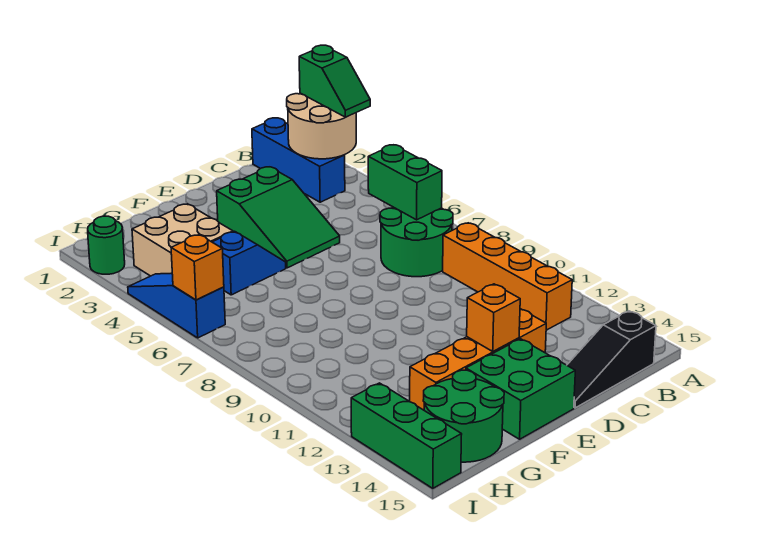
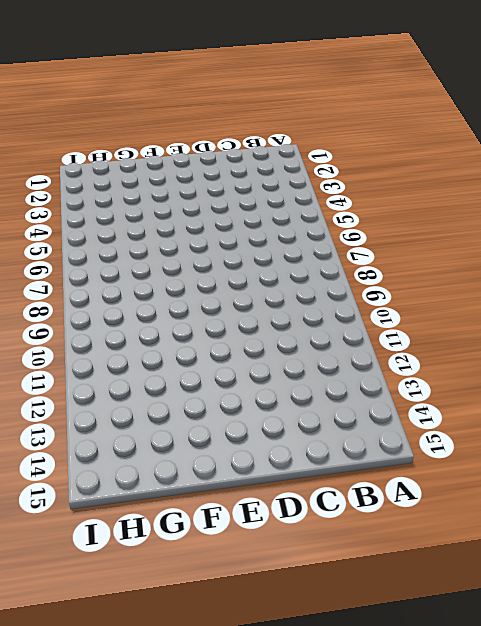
none -> blue brick B1:B3 level 1
none -> green round brick B7:C8 level 1
none -> orange brick B9:B12 level 1

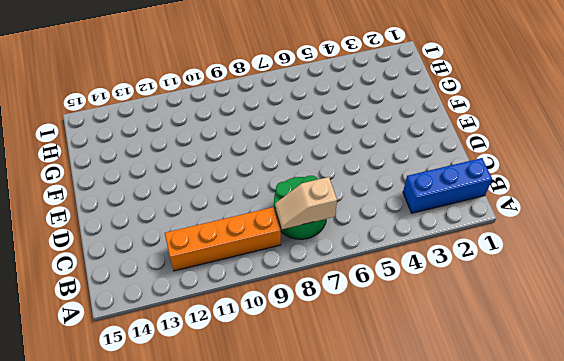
tan slope B7:B8 level 2 top 7 -> green brick B6:B7 level 2
none -> black slope B15:D15 level 1 top B
none -> green slope D3:E5 level 1 top 3
none -> orange brick D13:G13 level 1

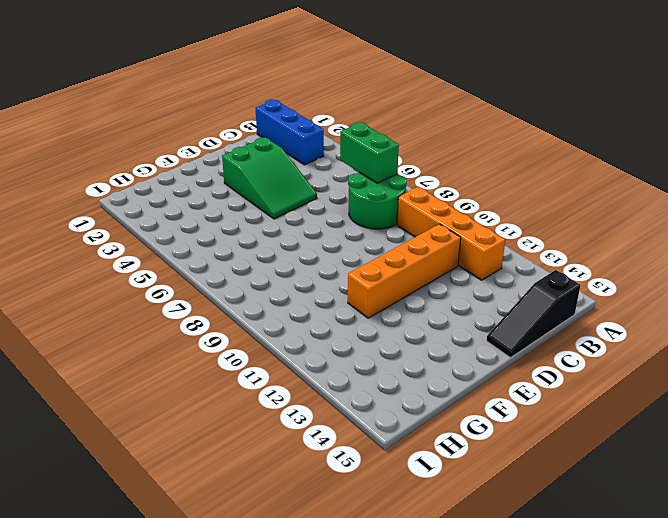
orange brick C11:F11 level 1 -> orange brick D13:G13 level 1
none -> green brick E14:F15 level 1
none -> blue slope F5:G5 level 1 top G
none -> tan brick G3:H4 level 1

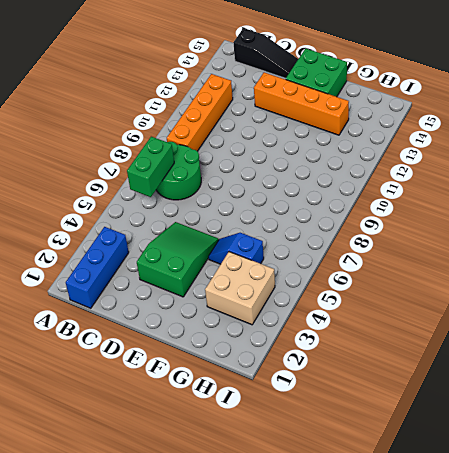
none -> green round brick G14:H15 level 1
none -> green round brick I2 level 1
none -> blue slope I4:I6 level 1 top 6

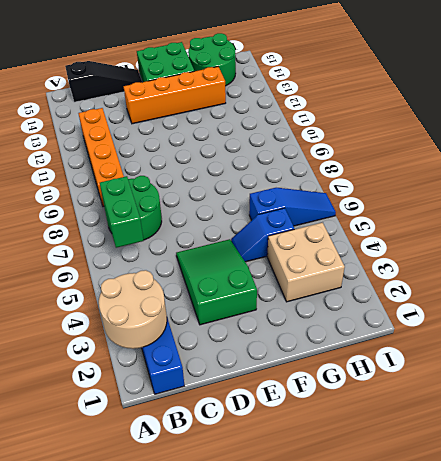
blue slope G6:I6 level 1 top G -> blue slope I4:I6 level 1 top 6
none -> green round brick I2 level 1
none -> green brick I13:I15 level 1
none -> orange brick E13 level 2

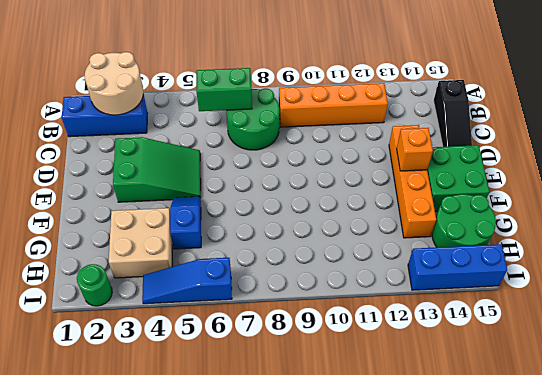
blue brick I13:I15 level 1 -> green brick I13:I15 level 1
none -> orange brick I6 level 2
none -> green slope A2:A3 level 3 top 2

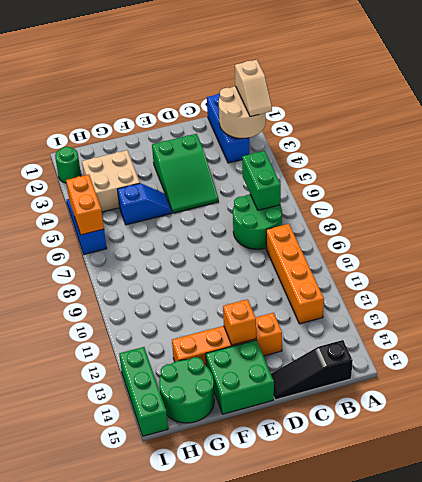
tan slope A2:A3 level 3 top 2 -> green slope A2:A3 level 3 top 2
orange brick I5:I6 level 2 -> orange brick I6 level 2

